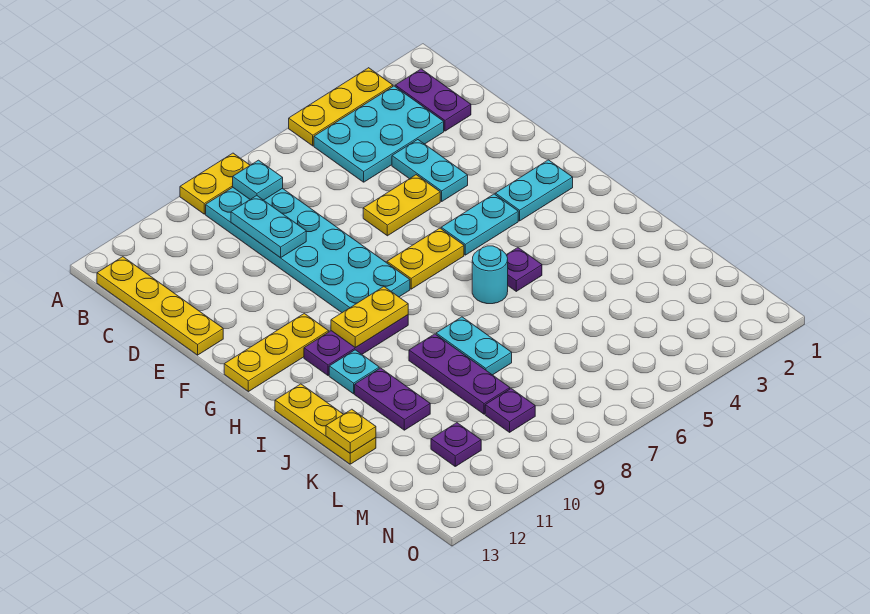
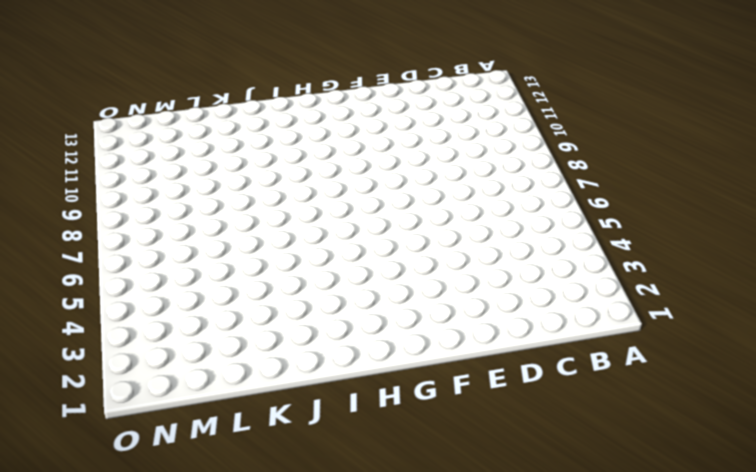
none -> yellow plate A3:A5 level 1
none -> yellow plate A8:A9 level 1
none -> purple plate B2:C2 level 1

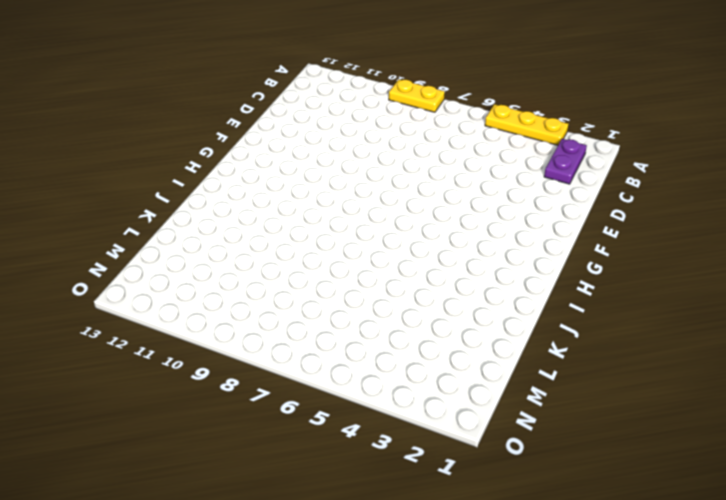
none -> cyan plate B3:C5 level 1
none -> cyan plate B8:G9 level 1
none -> yellow plate B13:E13 level 1

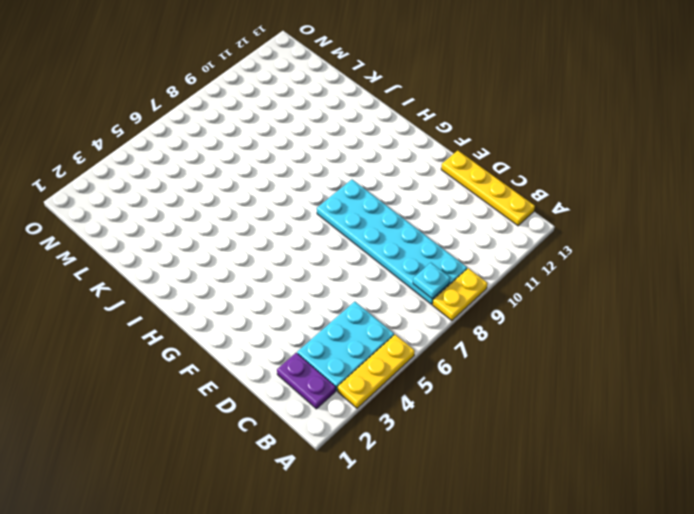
none -> cyan plate D4:E4 level 1
none -> yellow plate E5:E6 level 1
none -> cyan plate G2:G3 level 1

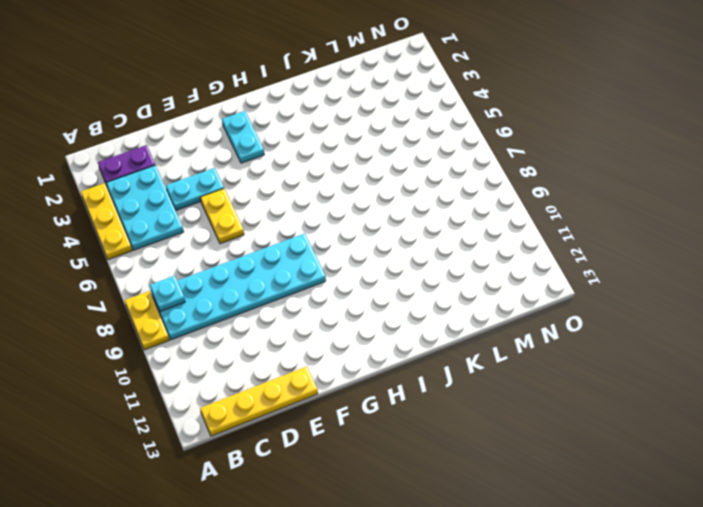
none -> cyan plate G4:G5 level 1
none -> yellow plate G6:G7 level 1
none -> yellow plate G11:G13 level 1

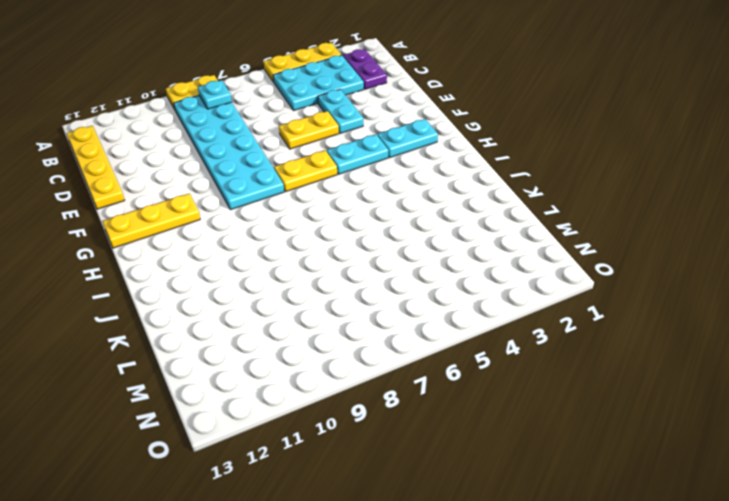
none -> purple plate H9:H11 level 1
none -> purple plate I5 level 1
none -> cyan round brick I6 level 1

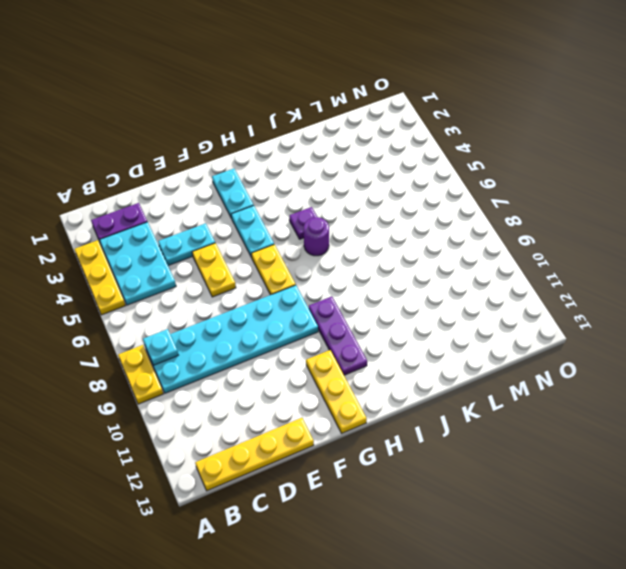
purple round brick I6 level 1 -> cyan round brick I6 level 1
none -> cyan plate I11 level 1
none -> yellow plate I13:K13 level 1
none -> cyan plate J8:K8 level 1

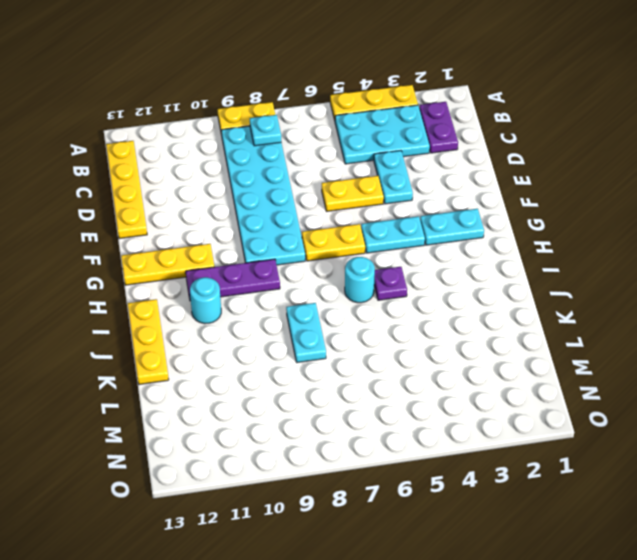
cyan round brick I11 level 1 -> cyan plate I11 level 1
none -> purple plate J9:L9 level 1
none -> purple plate J11:K11 level 1
none -> purple plate M9 level 1

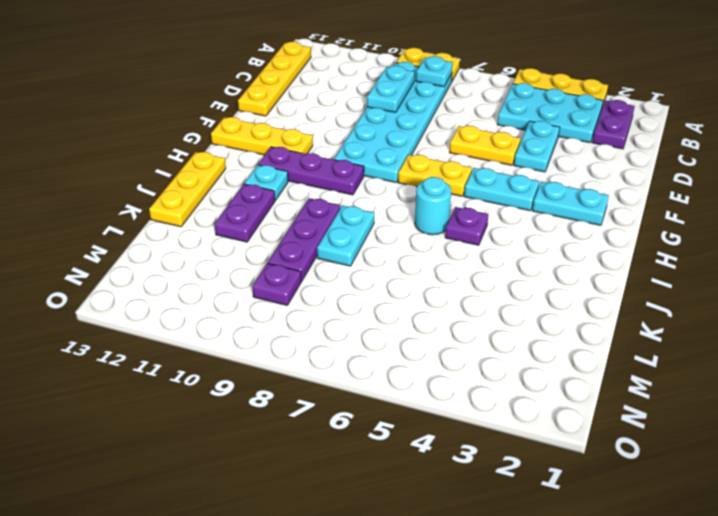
none -> purple plate M11 level 1
none -> yellow plate H9:H10 level 2
none -> yellow plate K13 level 2

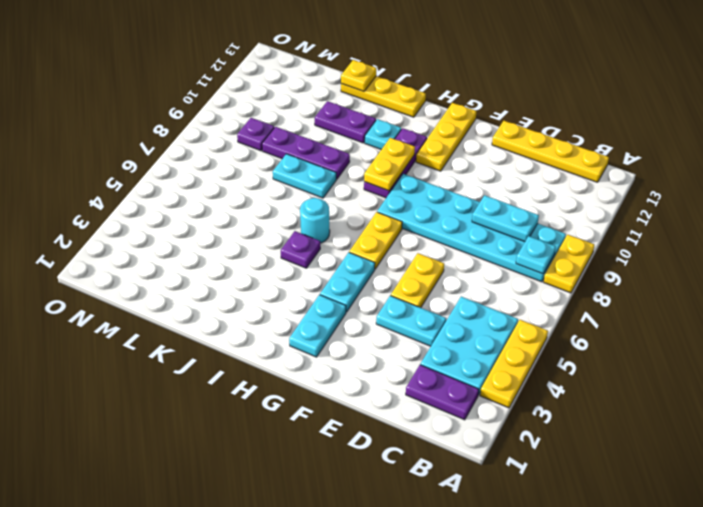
none -> purple plate M11 level 1

